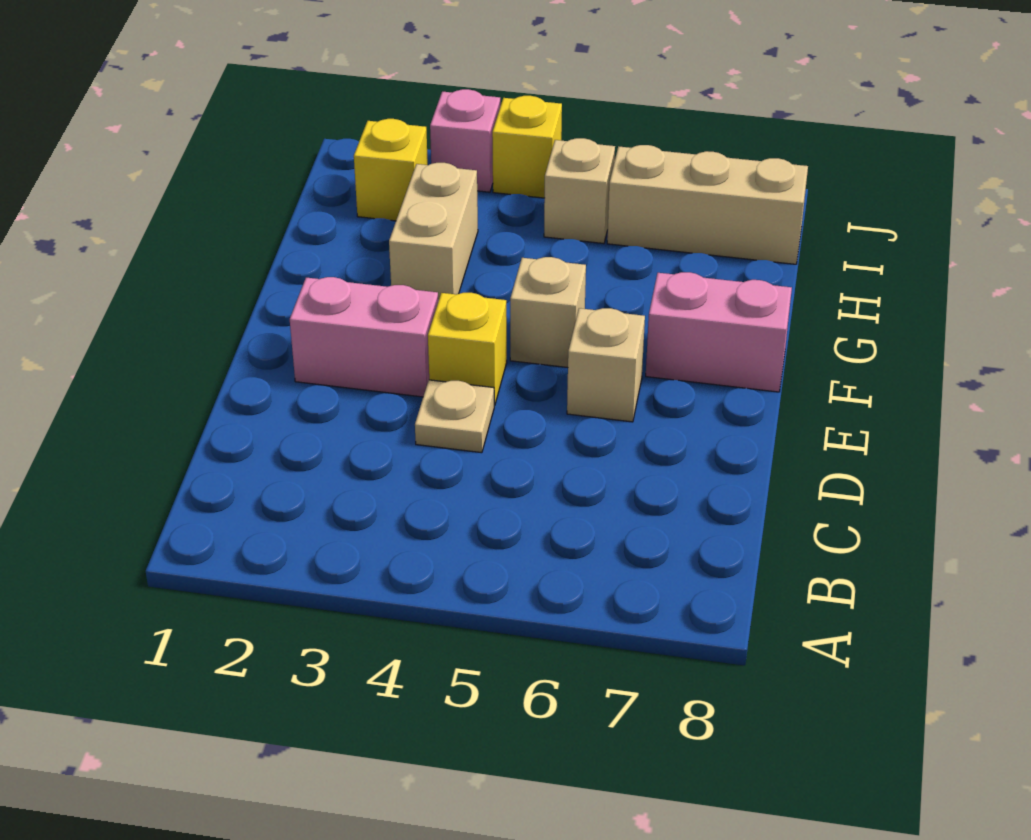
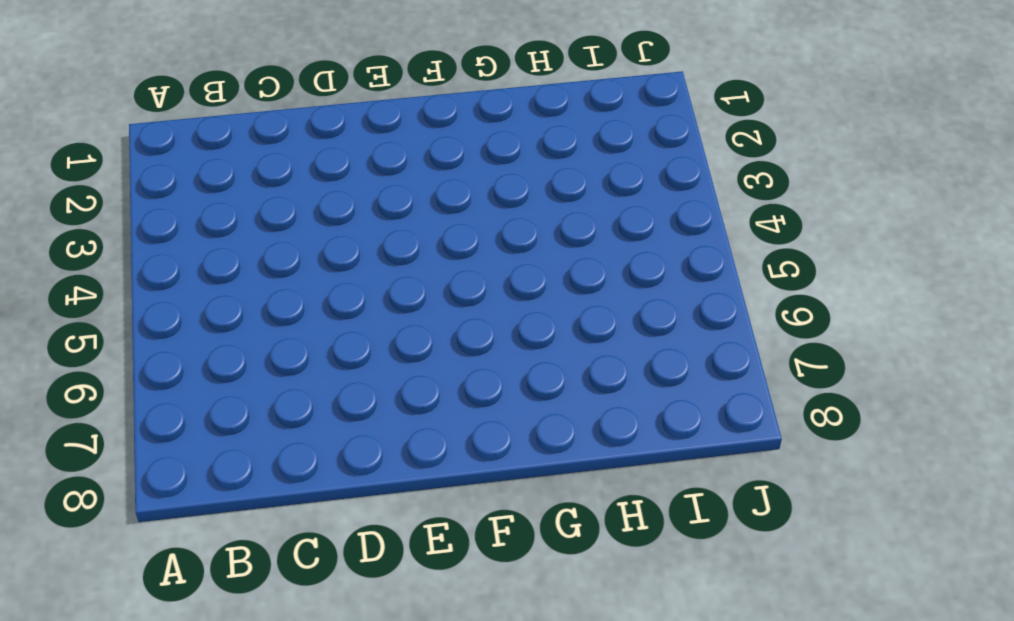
none -> tan plate D4 level 1
none -> pink brick E2:E3 level 1
none -> yellow brick E4 level 1

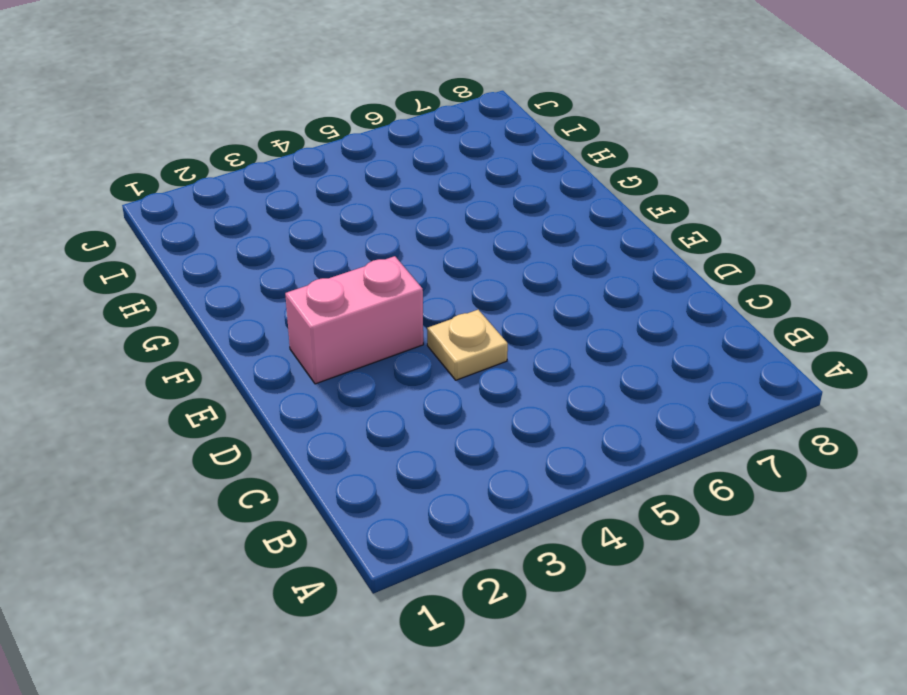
none -> yellow brick E4 level 1
none -> tan brick E6 level 1
none -> tan brick F5 level 1

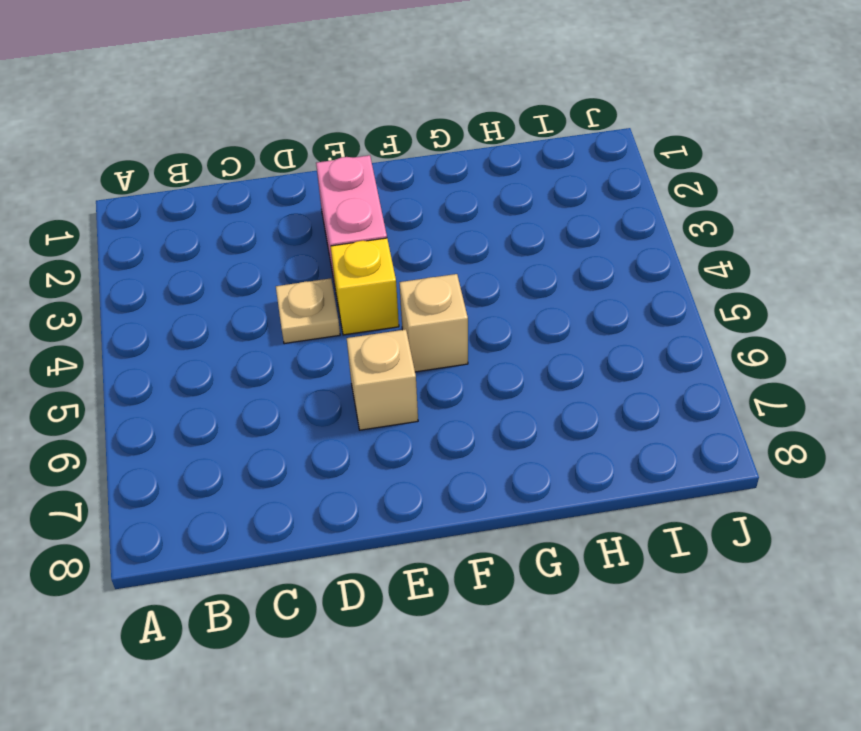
none -> pink brick F7:F8 level 1
none -> tan brick G3:H3 level 1
none -> yellow brick I2 level 1

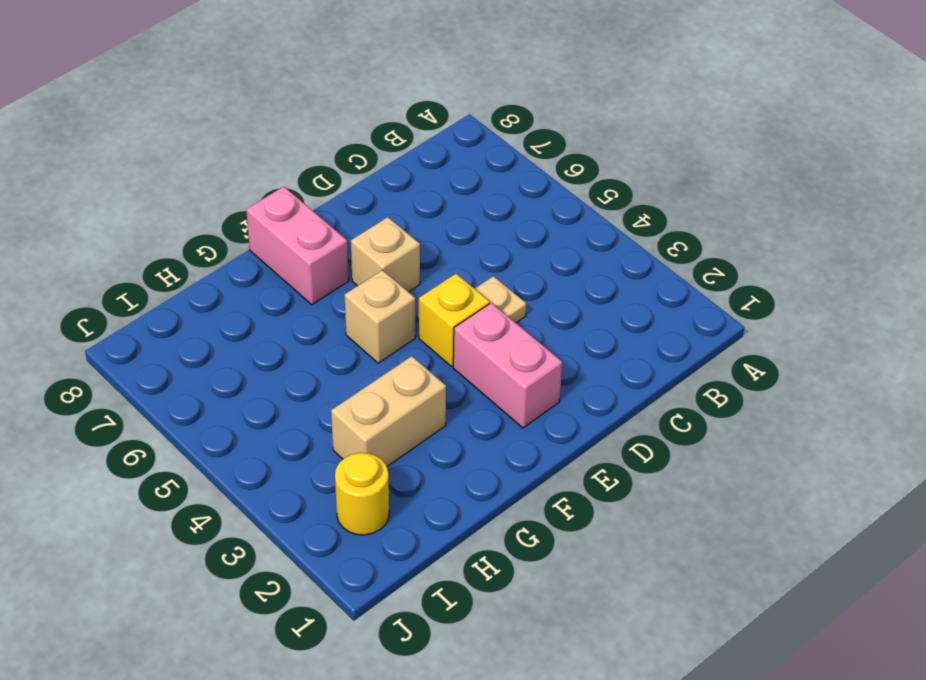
yellow round brick I2 level 1 -> yellow brick I2 level 1
none -> tan brick I5 level 1
none -> tan brick I6:I8 level 1
none -> pink brick J3 level 1

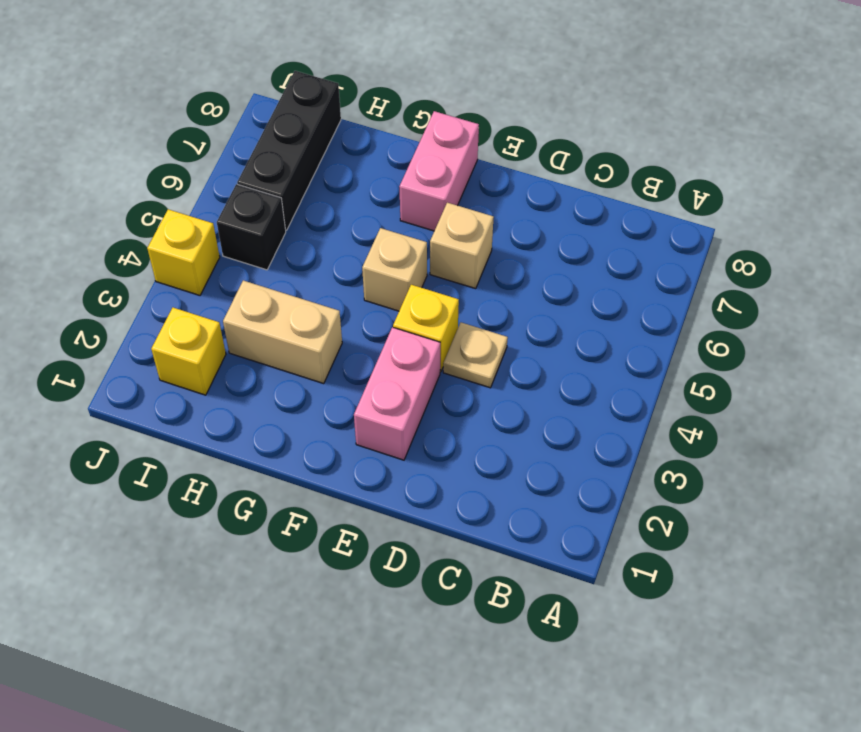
black brick I5 level 1 -> tan brick I5 level 1
black brick I6:I8 level 1 -> tan brick I6:I8 level 1
none -> pink brick J3 level 1

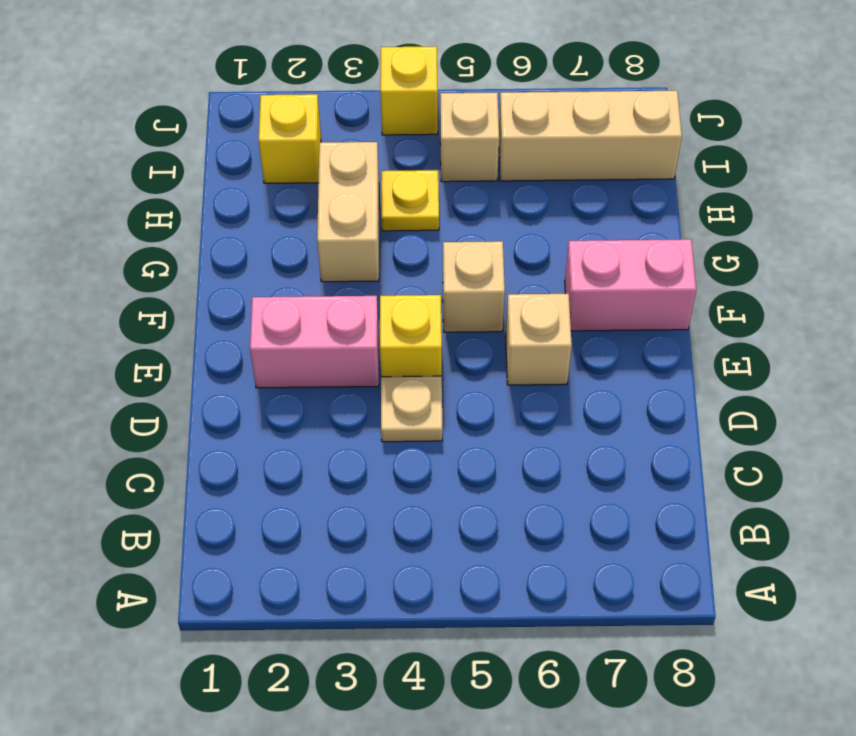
yellow plate H4 level 1 -> none
none -> pink brick J3 level 1

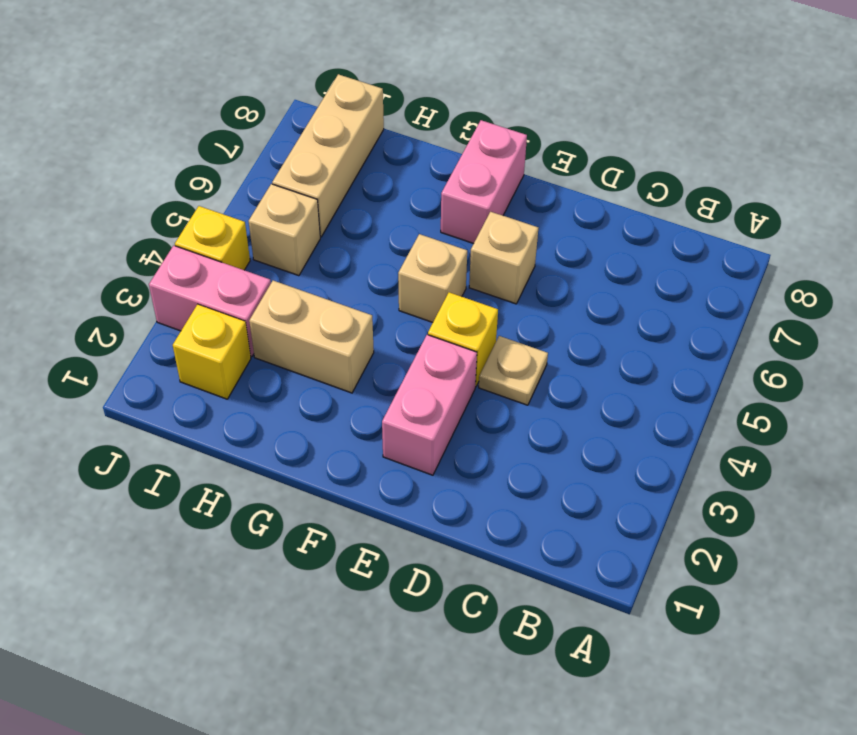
pink brick I3:J3 level 1 -> pink brick J3 level 1

